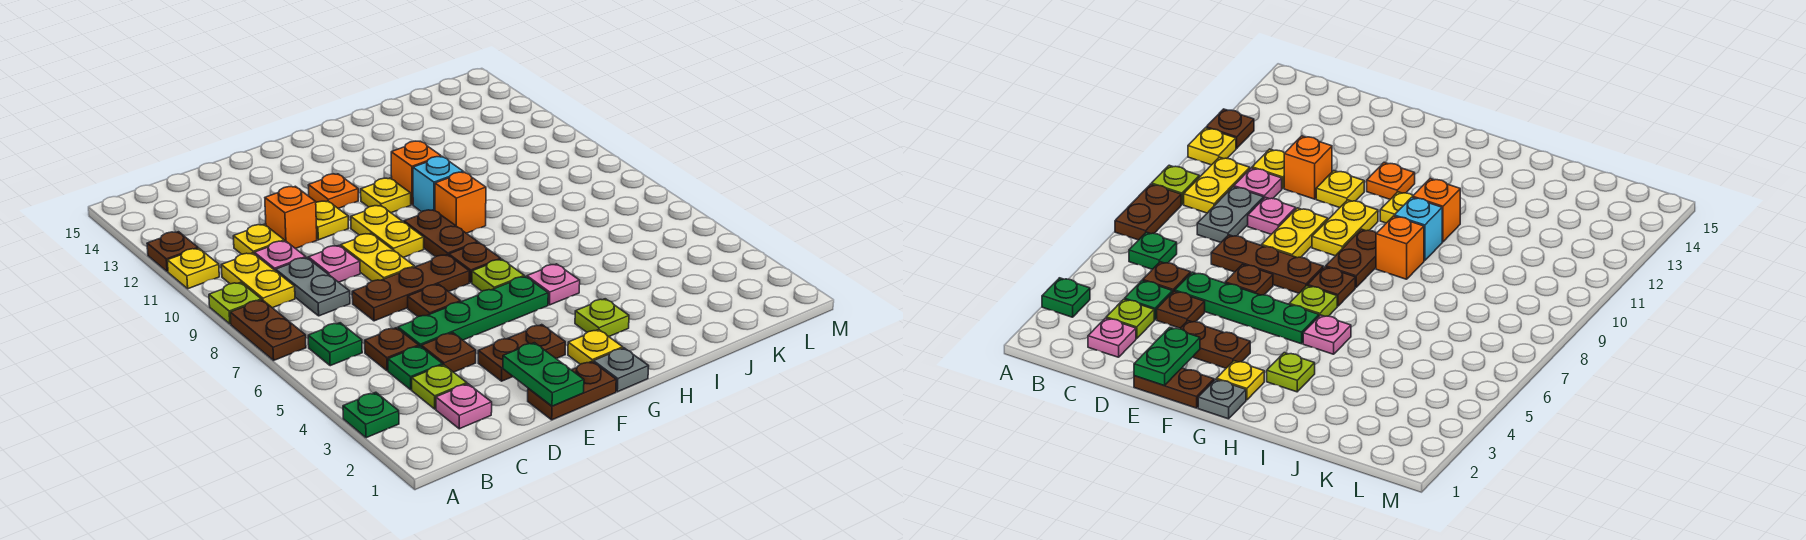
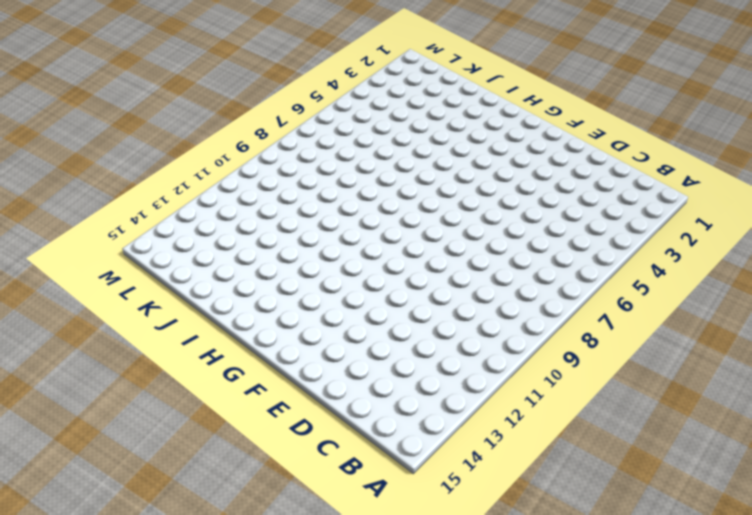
none -> green plate A3 level 1
none -> brown plate A7:A8 level 1
none -> lime plate A9 level 1
none -> yellow plate A11 level 1

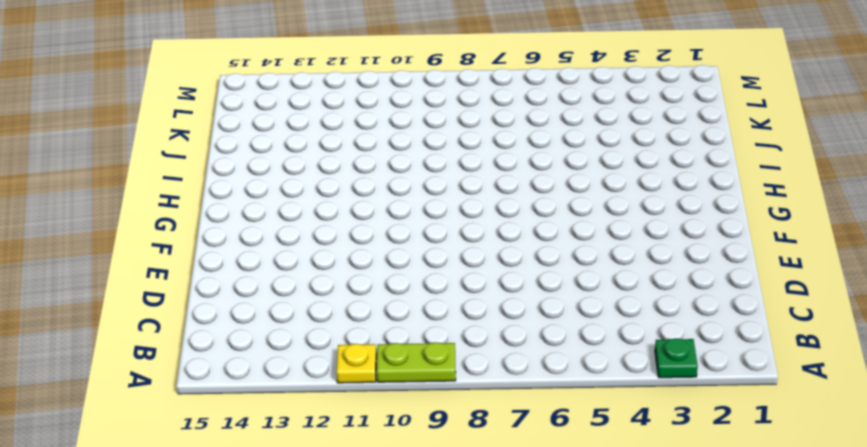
lime plate A9:A10 level 1 -> lime plate A9 level 1
none -> brown plate A7:A8 level 1
none -> brown plate A12 level 1
none -> green plate B6 level 1
none -> yellow plate B9:B10 level 1

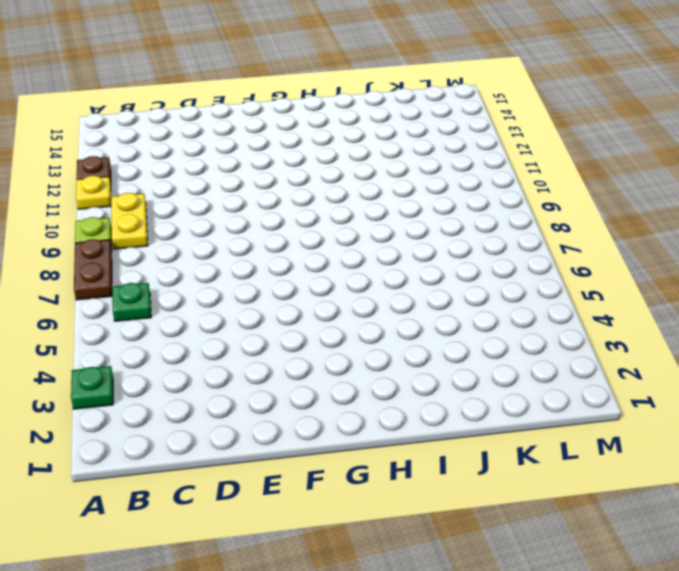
none -> pink plate C2 level 1
none -> lime plate C3 level 1
none -> green plate C4 level 1
none -> brown plate C5 level 1

